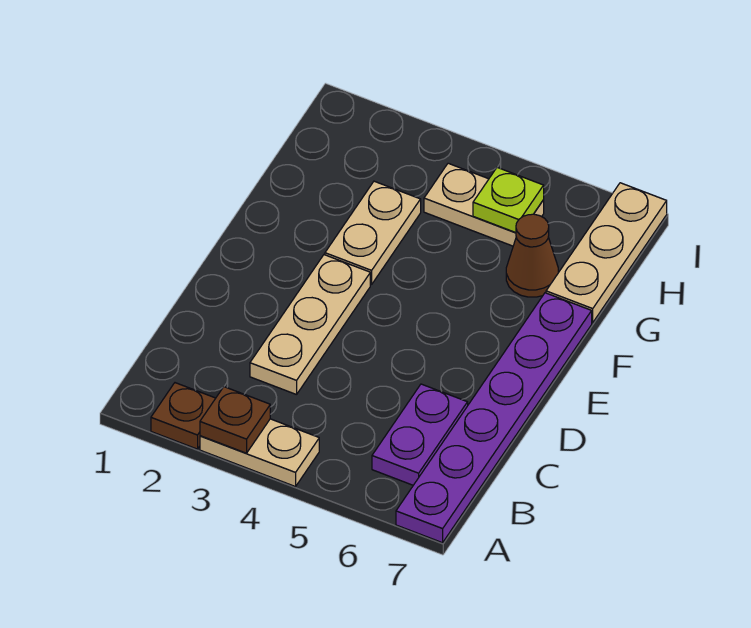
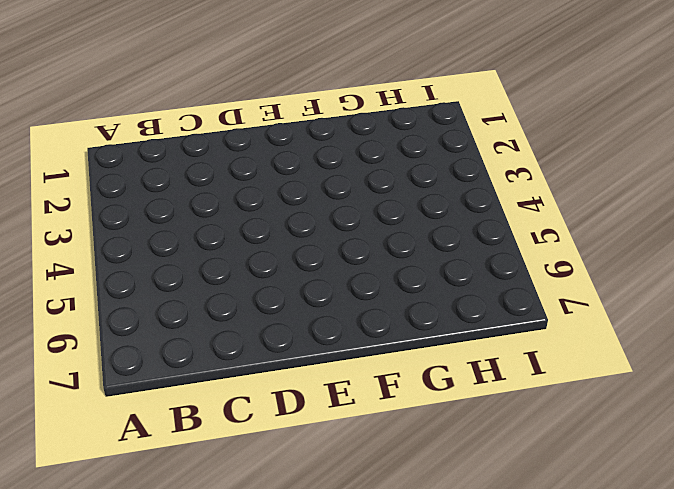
none -> brown plate A2 level 1
none -> tan plate A3:A4 level 1

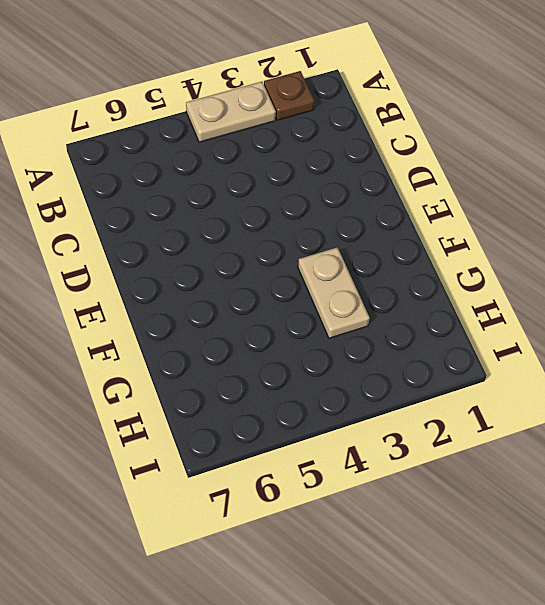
none -> purple plate A7:F7 level 1
none -> purple plate B6:C6 level 1

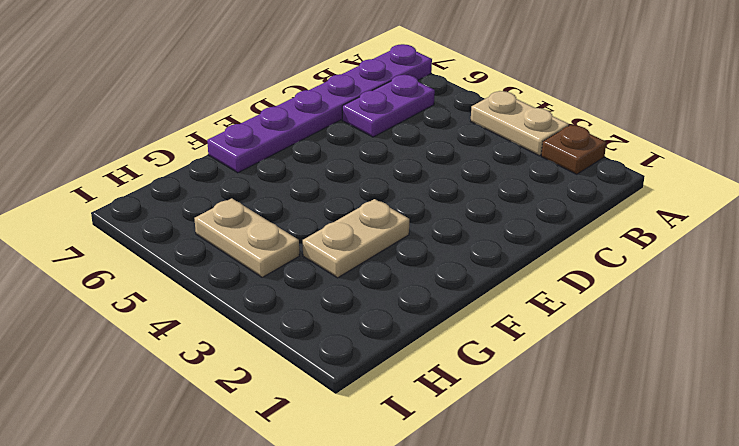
none -> tan plate C3:E3 level 1
none -> brown cone G6 level 1

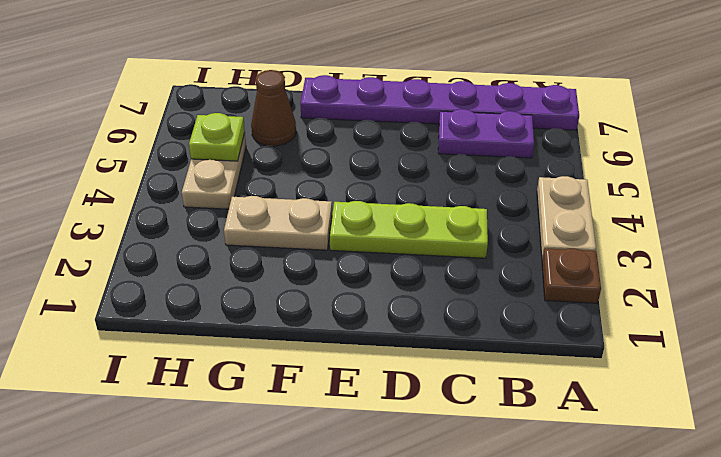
lime plate C3:E3 level 1 -> tan plate C3:E3 level 1
none -> tan plate G7:I7 level 1
none -> brown plate A3 level 2

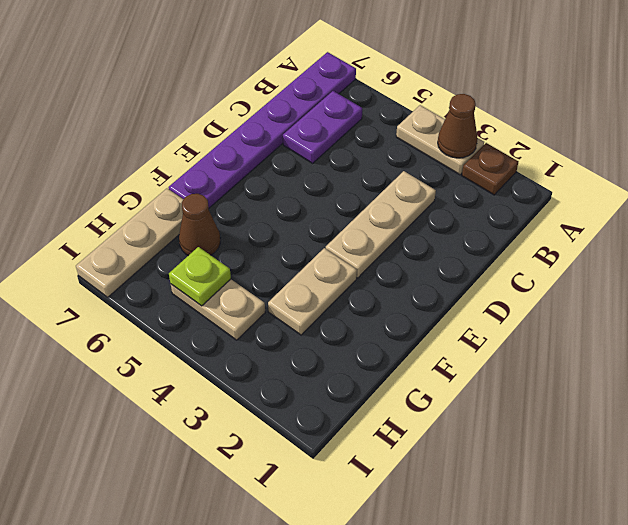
brown cone A3 level 2 -> brown plate A3 level 2

